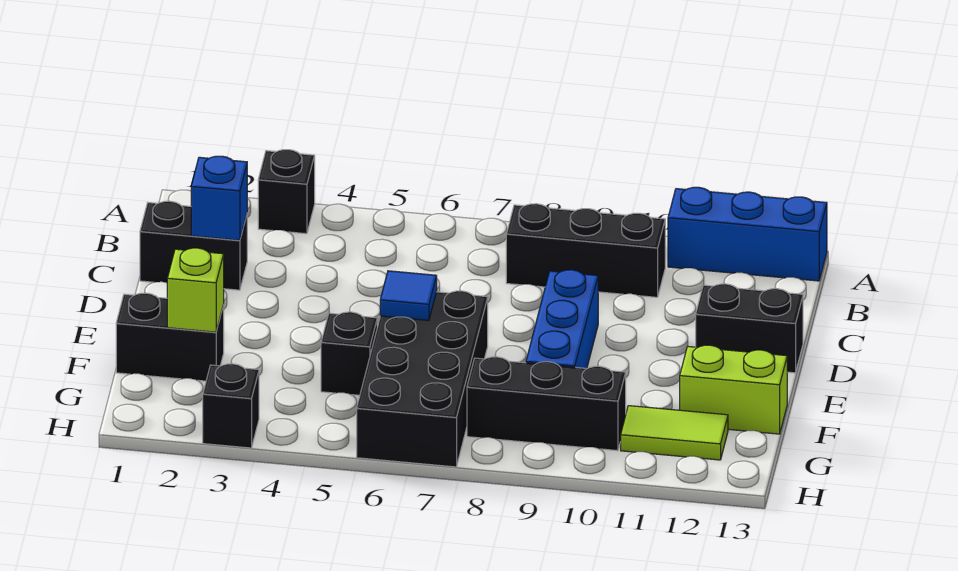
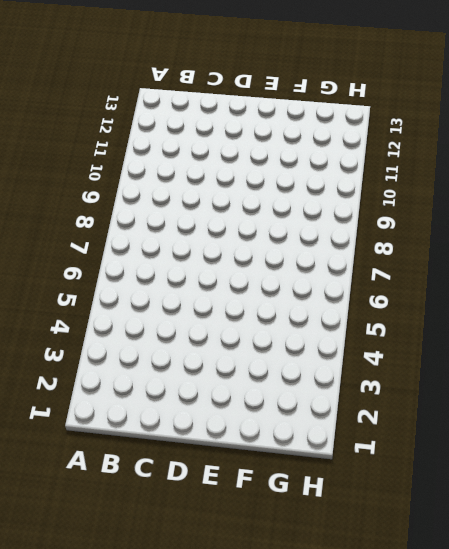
none -> black brick A3 level 1
none -> blue brick A11:A13 level 1
none -> black brick B8:B10 level 1

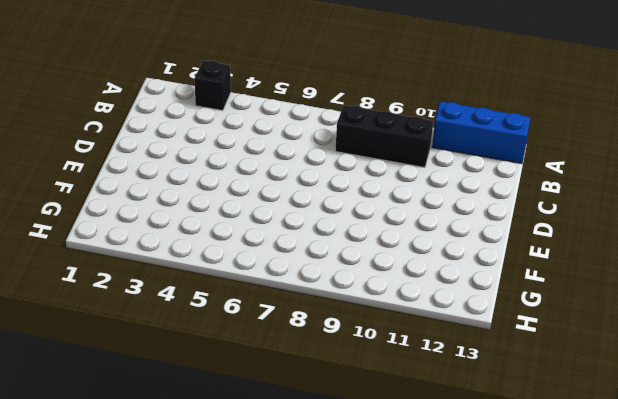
none -> black brick C1:C2 level 1
none -> blue brick D9:F9 level 1
none -> black brick D12:D13 level 1

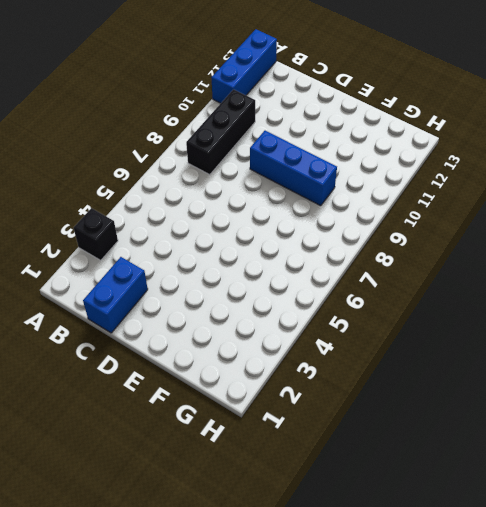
blue brick C1:C2 level 1 -> black brick C1:C2 level 1
none -> black brick D12:D13 level 1
none -> black brick E6:H7 level 1
none -> black brick F1:F2 level 1

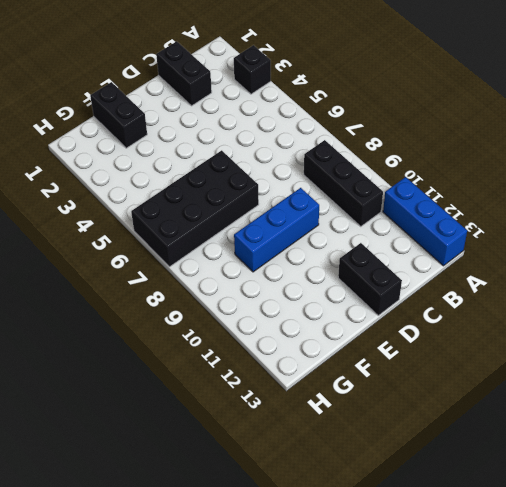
none -> black brick F5 level 1
none -> lime brick F12:F13 level 1
none -> black brick G8:G10 level 1

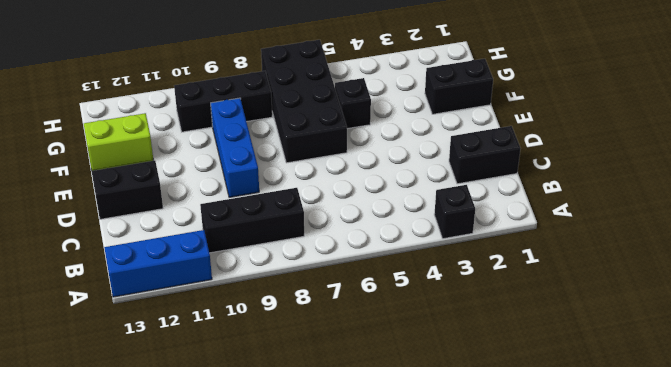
none -> lime tile G11:G12 level 1
none -> black brick H3 level 1
none -> blue brick C2 level 2

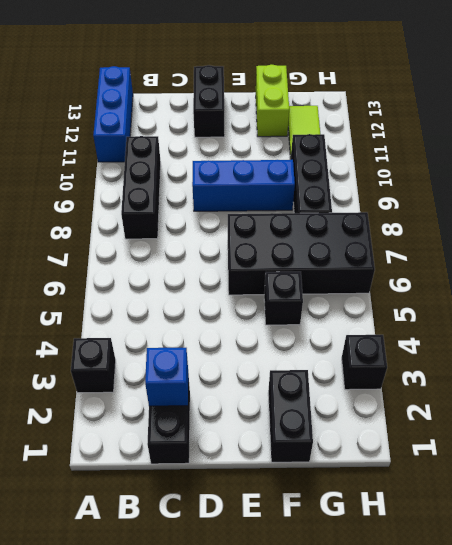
none -> blue tile E6 level 2
none -> lime brick F2 level 2

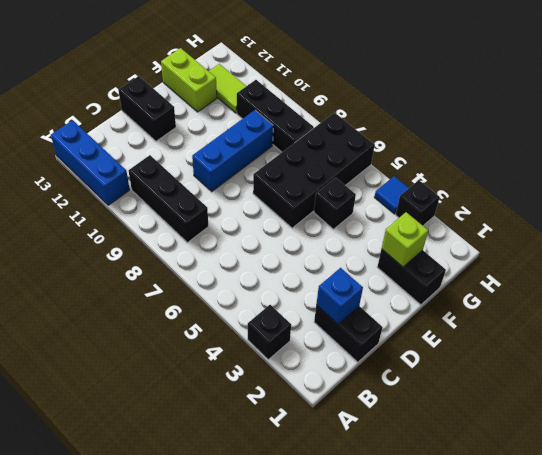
blue tile H4 level 1 -> blue tile E6 level 2

